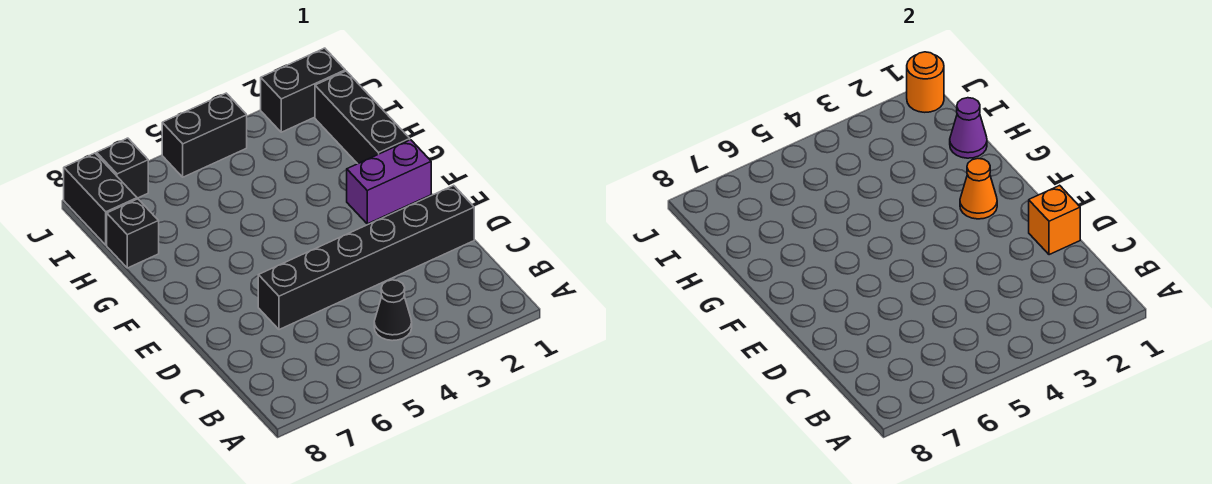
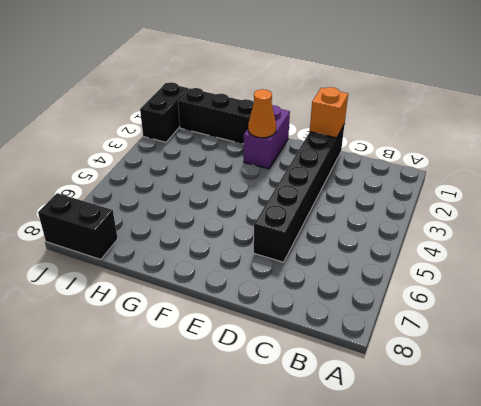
none -> black cone B4 level 1
none -> black brick H8 level 1
none -> black brick J4:J5 level 1

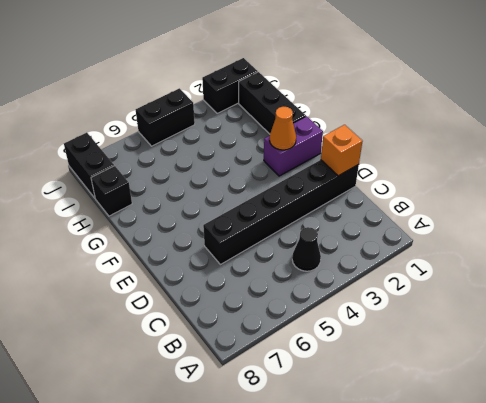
none -> black brick J7 level 1
none -> purple cone H1 level 2
none -> orange round brick J1 level 2

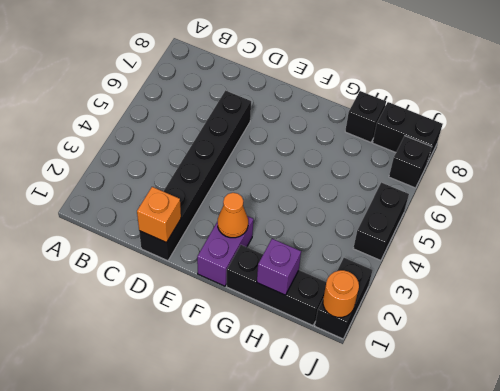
purple brick H1 level 2 -> purple cone H1 level 2
none -> black cone B4 level 1

